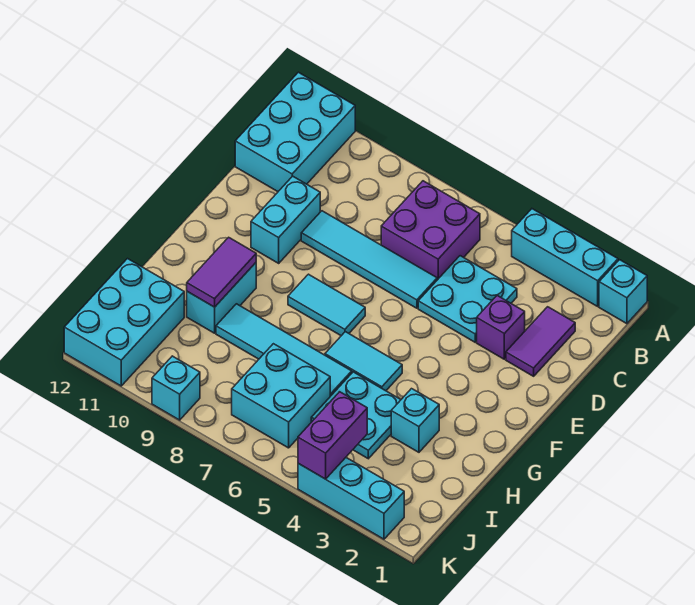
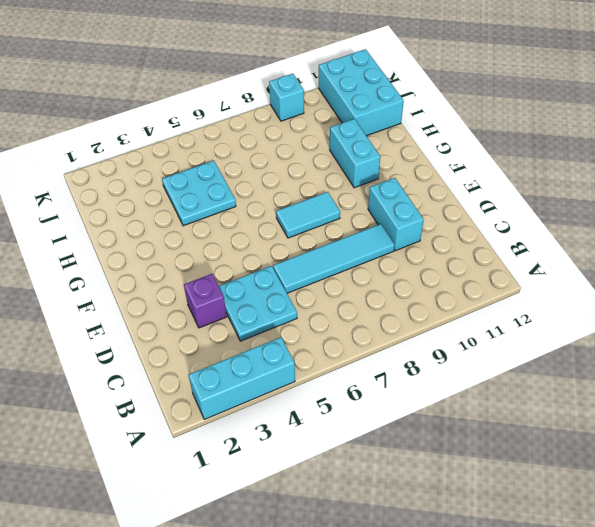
none -> cyan brick A1 level 1
none -> cyan brick A11:C12 level 1
none -> purple brick B6:C7 level 1

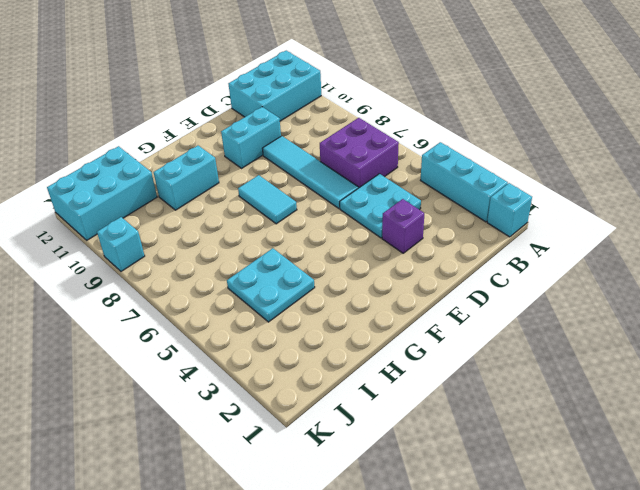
none -> purple tile C2:D2 level 1
none -> cyan tile G5:G6 level 1
none -> cyan brick H3 level 1

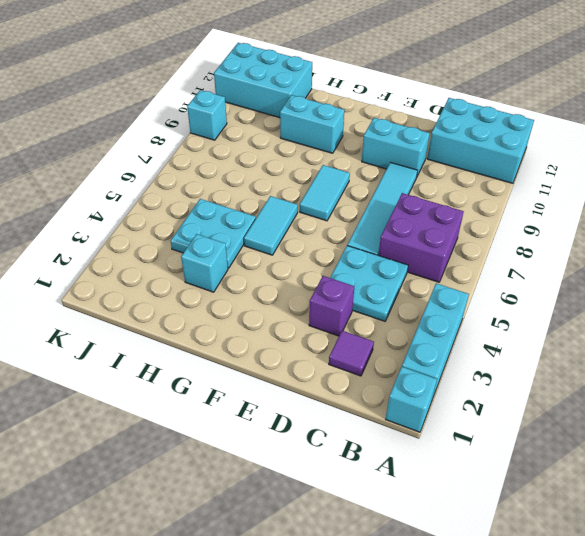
purple tile C2 level 1 -> purple tile C2:D2 level 1
none -> cyan tile H6:H9 level 1
none -> cyan brick I6:J7 level 1
none -> cyan brick K2:K4 level 1

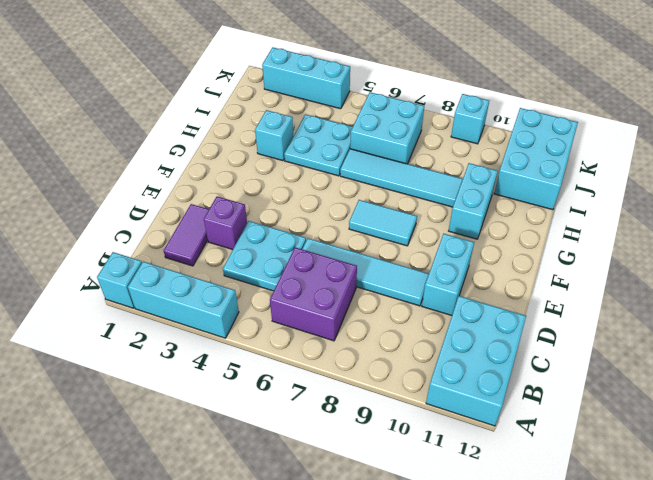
none -> cyan tile G5:G6 level 1
none -> purple tile G10:H10 level 2
none -> purple brick J4:K4 level 2

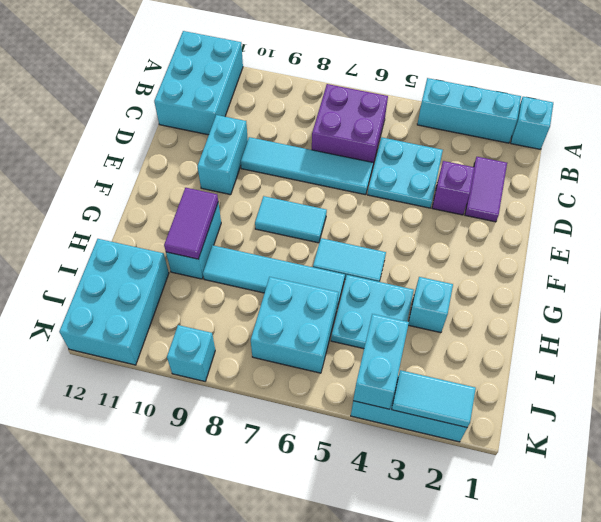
cyan brick J4:K4 level 2 -> purple brick J4:K4 level 2
cyan tile K2:K3 level 2 -> none

